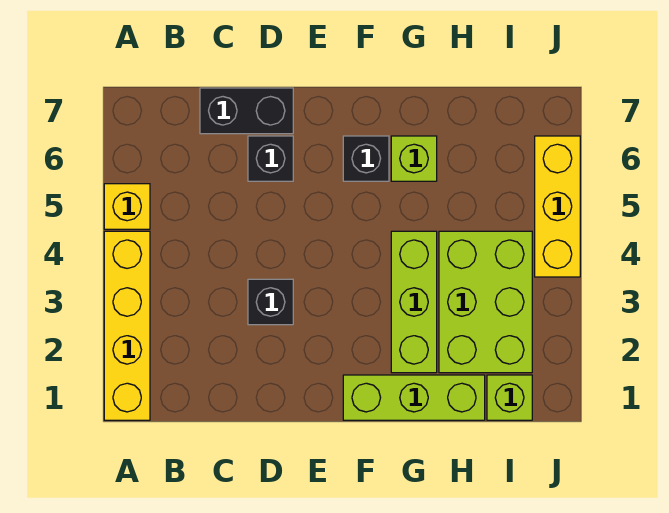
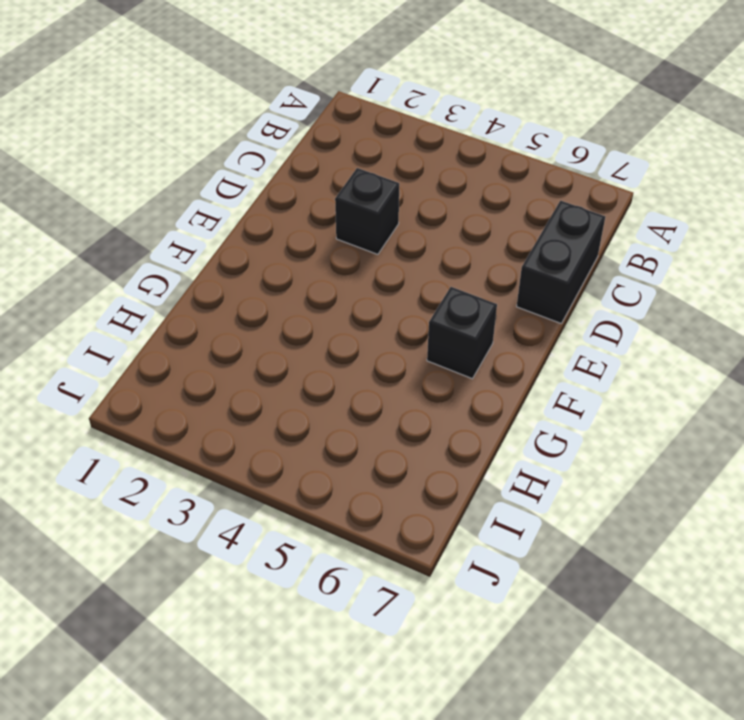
none -> yellow brick A1:A4 level 1
none -> yellow brick A5 level 1
none -> black brick D6 level 1

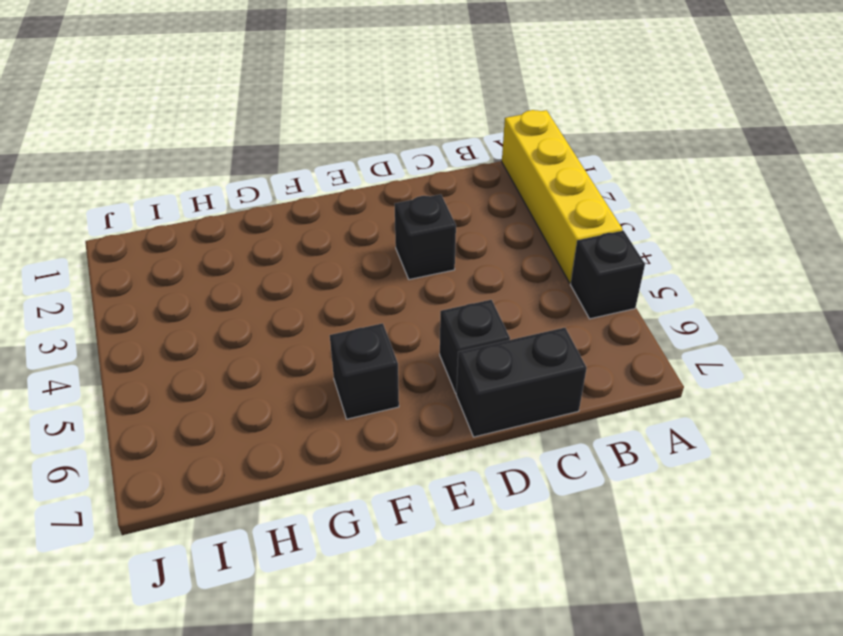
black brick A5 level 1 -> yellow brick A5 level 1
none -> lime brick F1:H1 level 1
none -> lime brick G2:G4 level 1
none -> lime brick G6 level 1

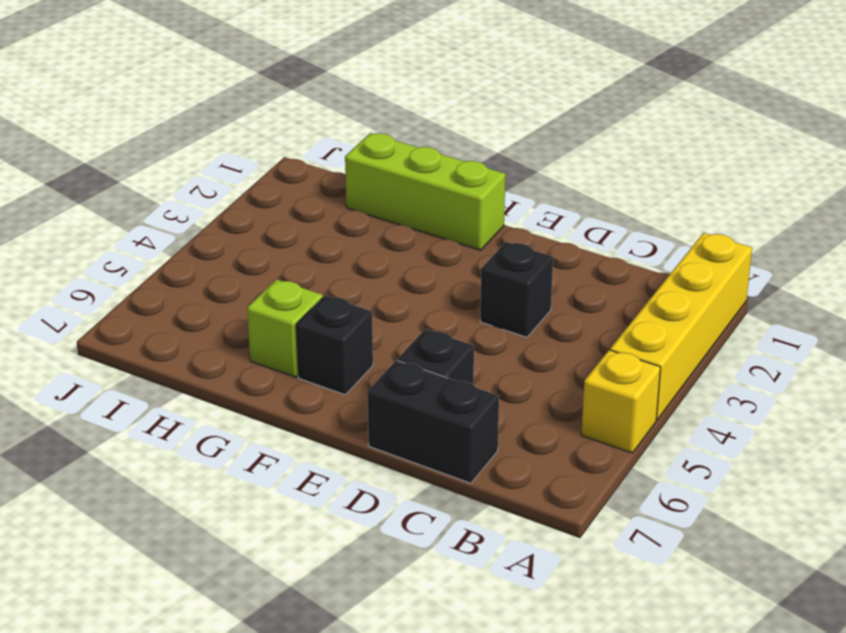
none -> lime brick G2:G4 level 1
none -> lime brick H2:I4 level 1
none -> lime brick I1 level 1

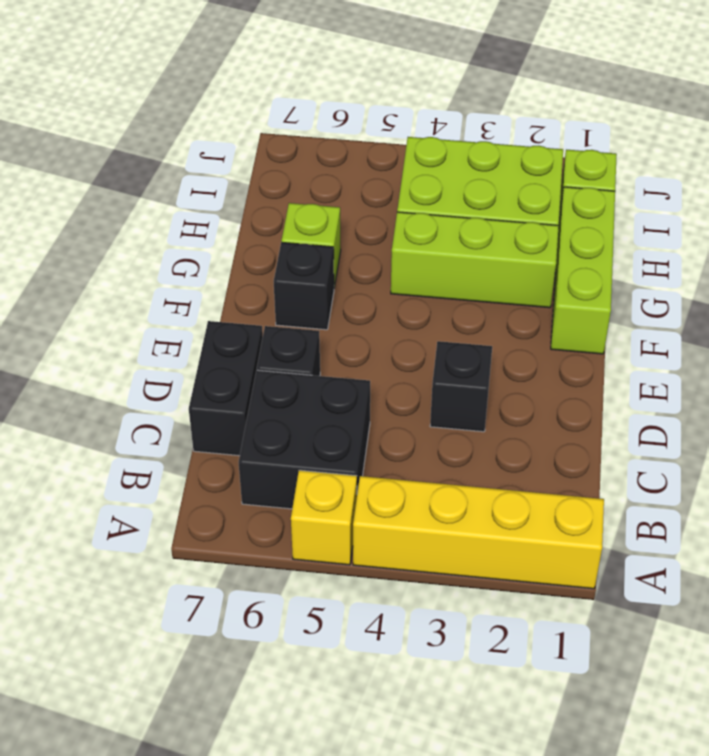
black brick B5:C6 level 1 -> none
none -> yellow brick J4:J6 level 1

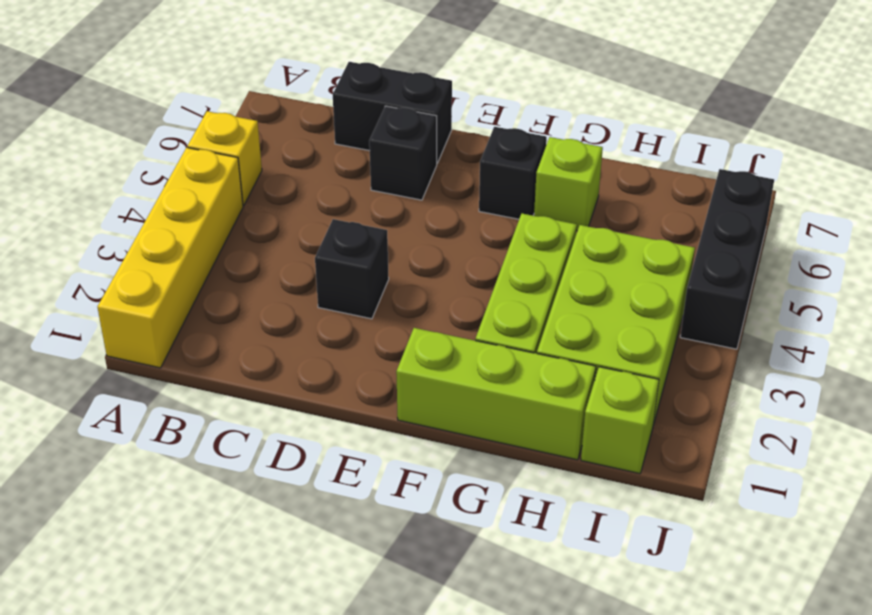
black brick J4:J6 level 1 -> yellow brick J4:J6 level 1

